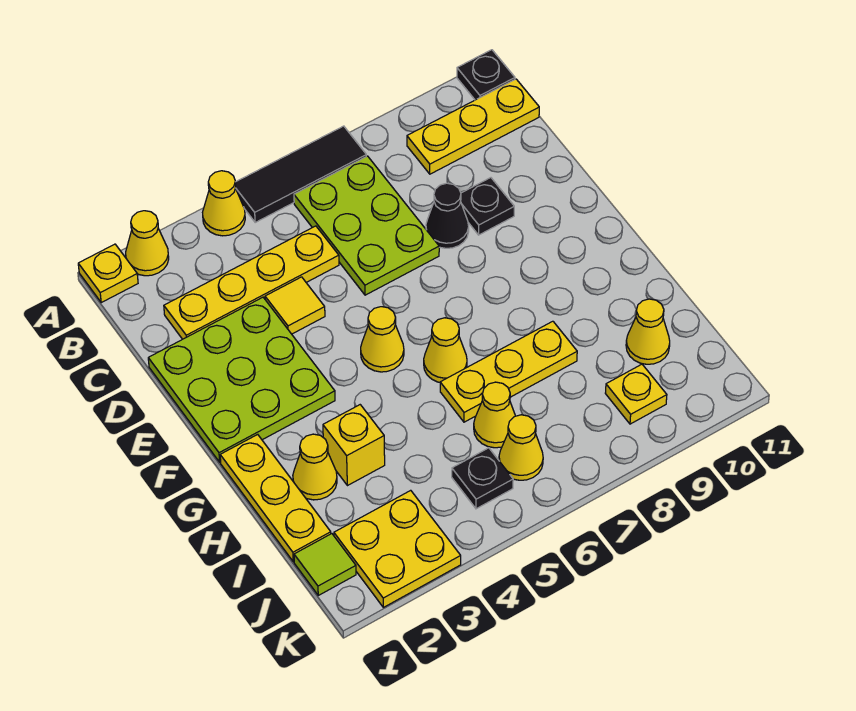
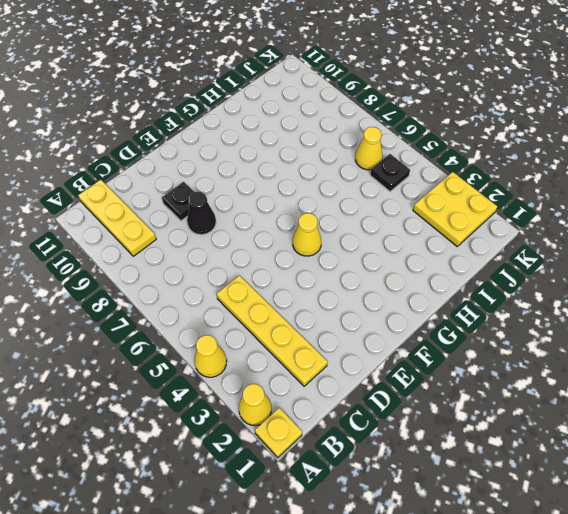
none -> black tile A5:A7 level 1
none -> black plate A11 level 1
none -> lime plate B6:D7 level 1

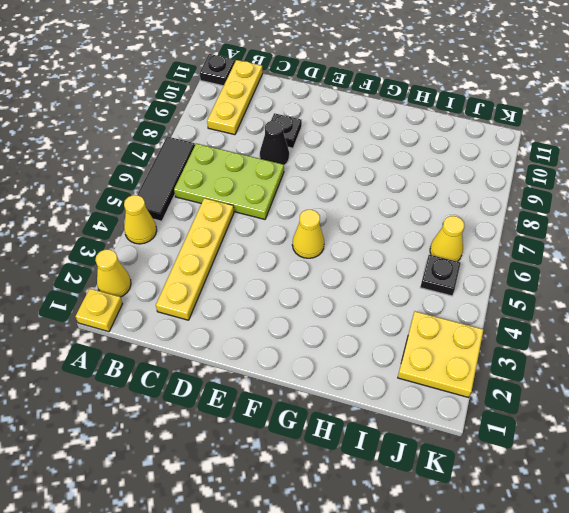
none -> lime plate D1:F3 level 1
none -> yellow tile D4 level 1
none -> yellow plate G1:I1 level 1

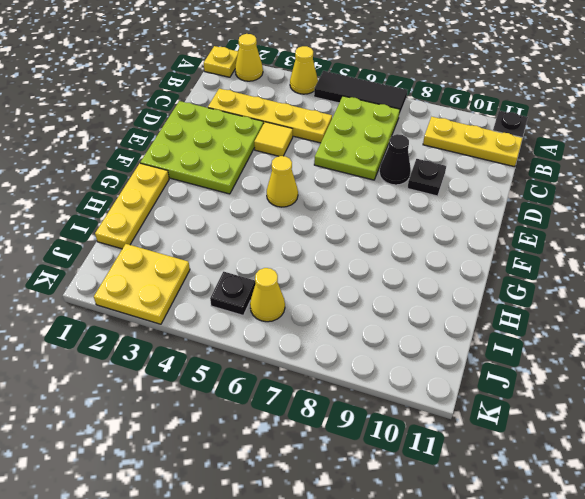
none -> yellow cone G6 level 1
none -> yellow cone H2 level 1
none -> yellow brick H3 level 1

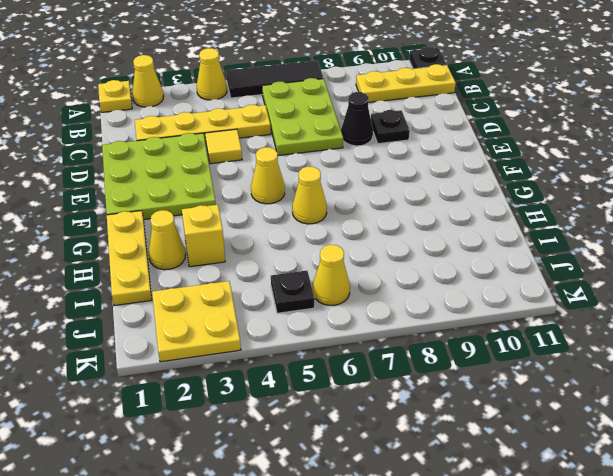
none -> yellow plate H6:H8 level 1
none -> yellow cone I6 level 1
none -> yellow cone I10 level 1

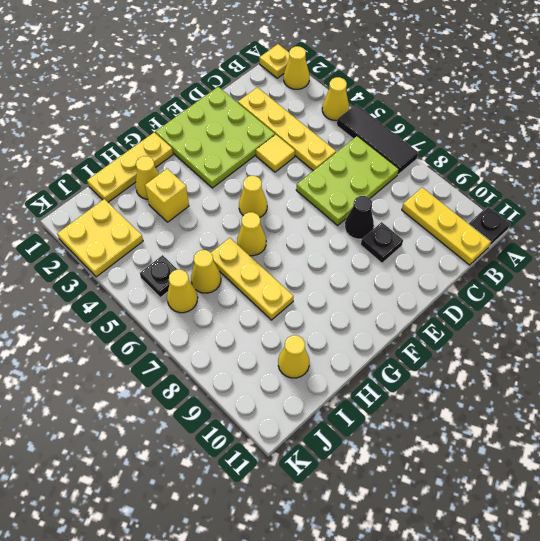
none -> lime tile J1 level 1
none -> yellow plate J9 level 1

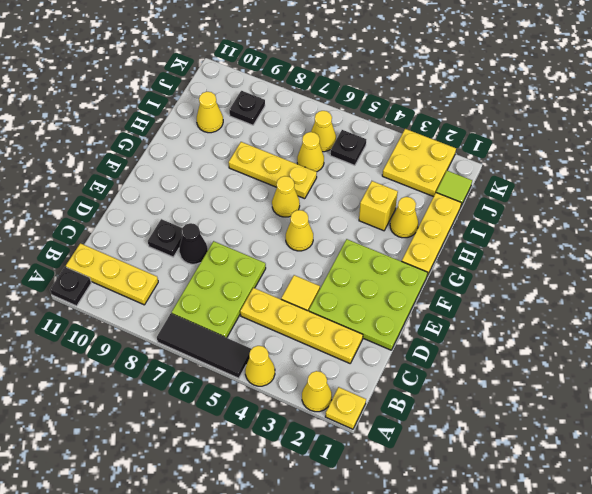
black plate J9 level 1 -> yellow plate J9 level 1

